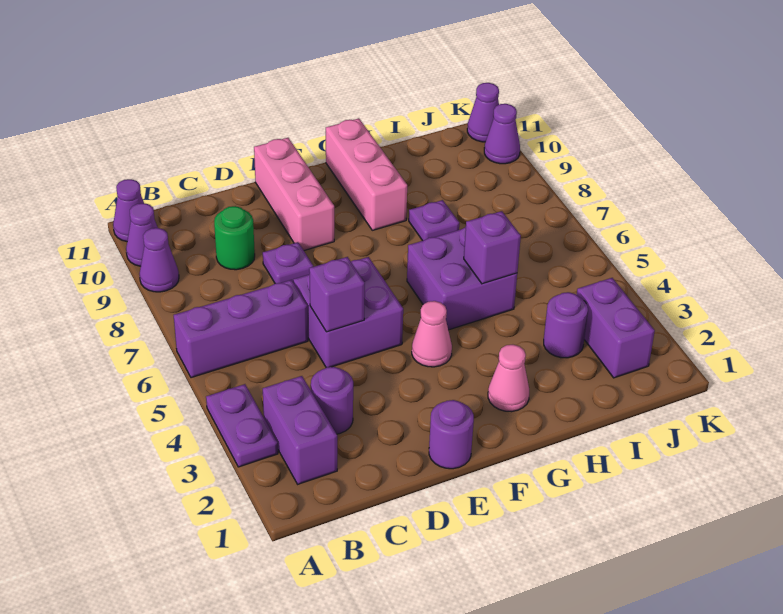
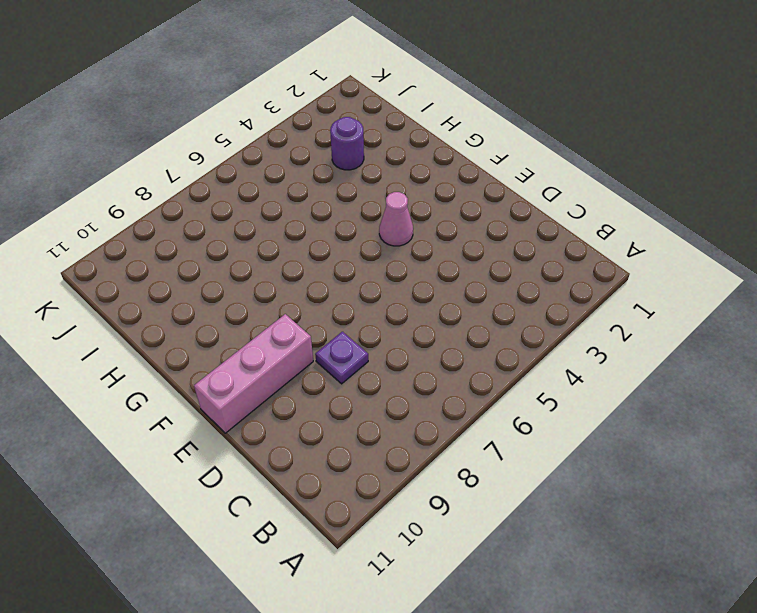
none -> purple plate A3:A4 level 1
none -> purple brick A6:C6 level 1
none -> purple cone A9 level 1

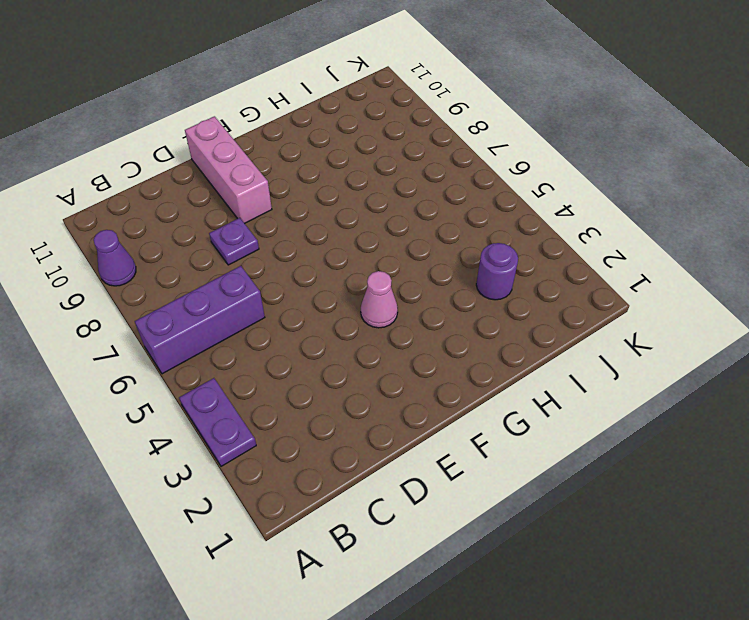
none -> purple cone A10 level 1
none -> purple cone A11 level 1
none -> purple brick B2:B3 level 1

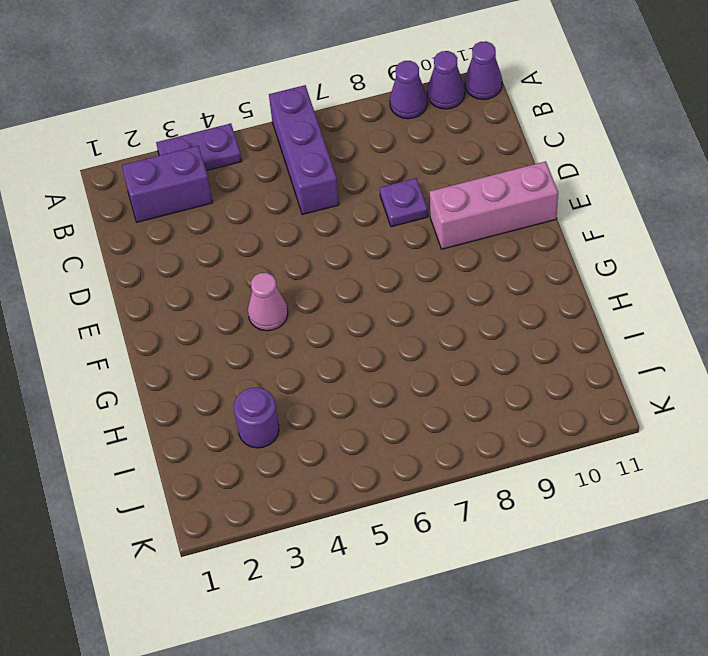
none -> purple round brick C3 level 1
none -> green round brick C9 level 1
none -> purple brick D5:E6 level 1

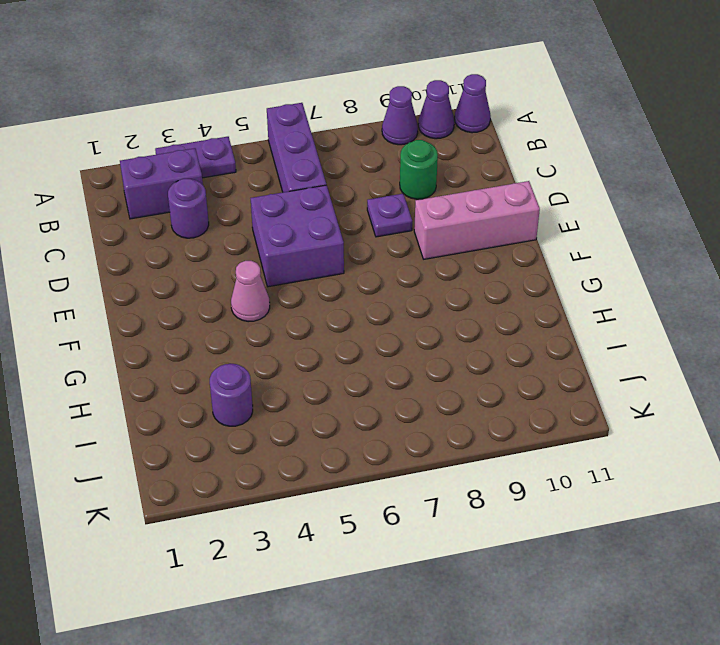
none -> purple round brick E1 level 1
none -> pink cone G2 level 1
none -> purple brick G5:H6 level 1

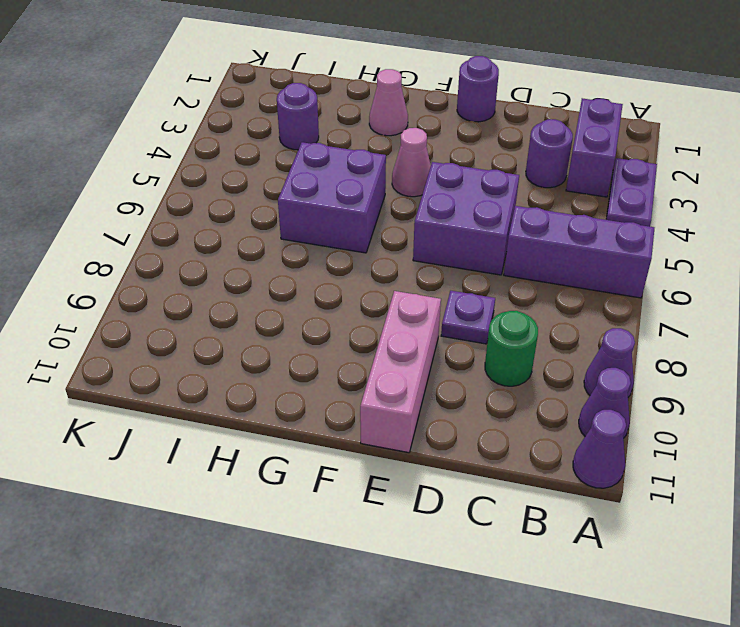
none -> pink brick G9:G11 level 1
none -> purple plate H8 level 1
none -> purple brick J2:J3 level 1

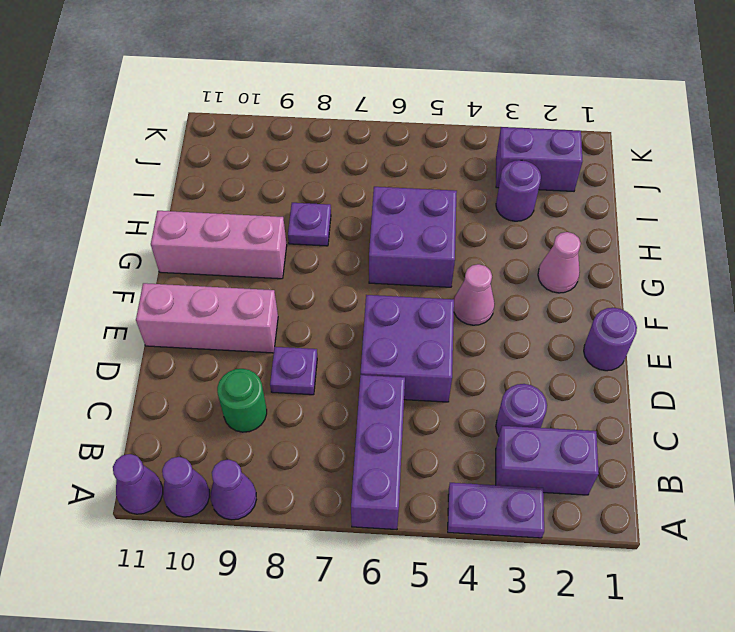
none -> purple cone K10 level 1
none -> purple cone K11 level 1
none -> purple brick D5 level 2

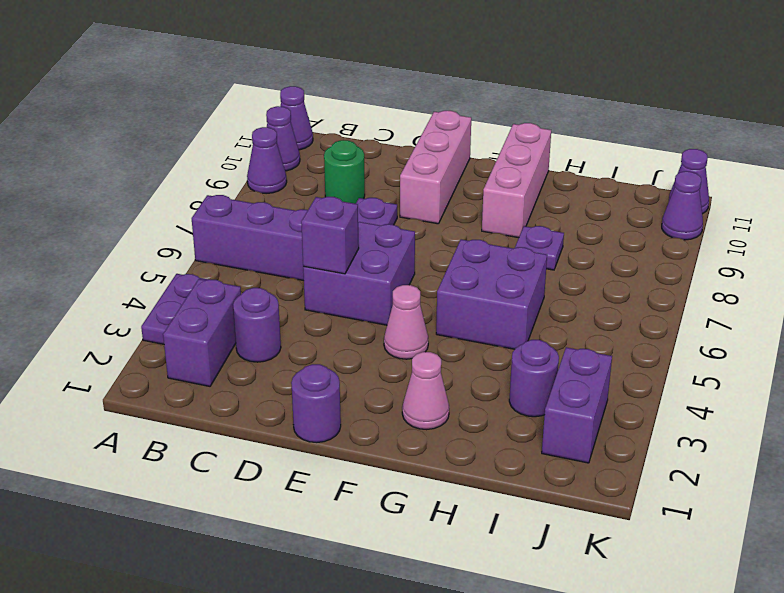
none -> purple brick H5 level 2

